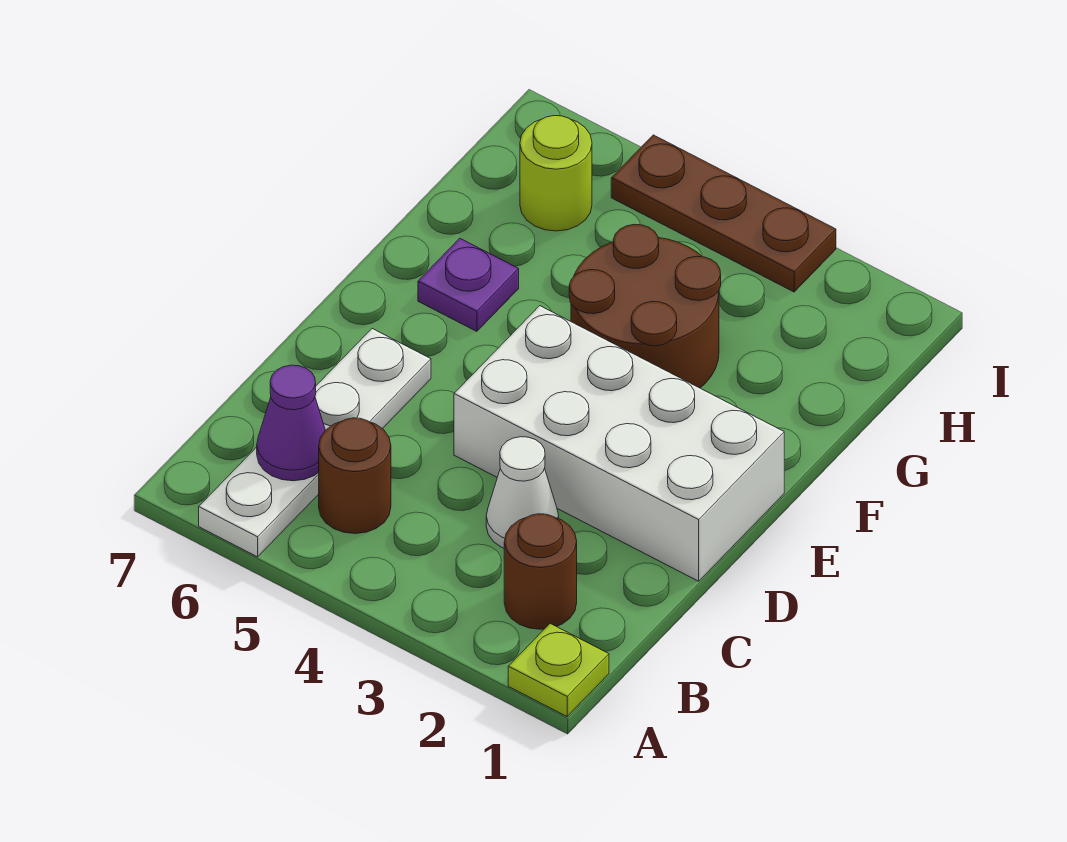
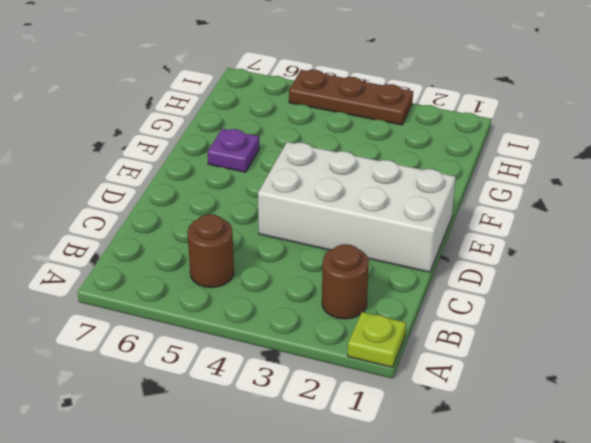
none -> white plate A6:D6 level 1
none -> white cone C3 level 1

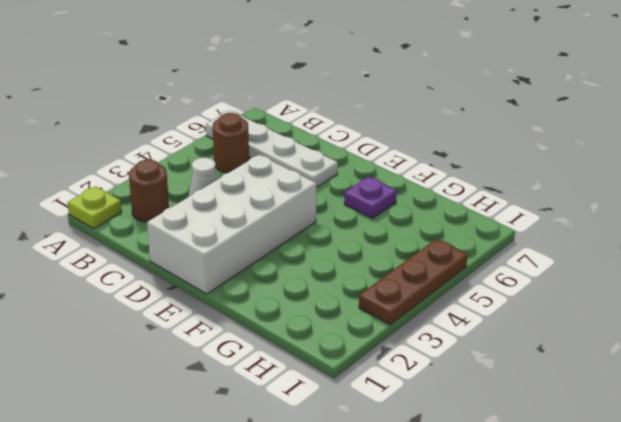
none -> brown round brick F3:G4 level 1
none -> lime round brick H6 level 1

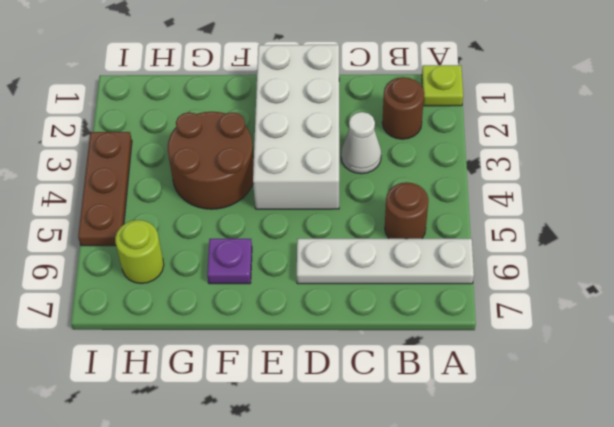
none -> purple cone B6 level 2

